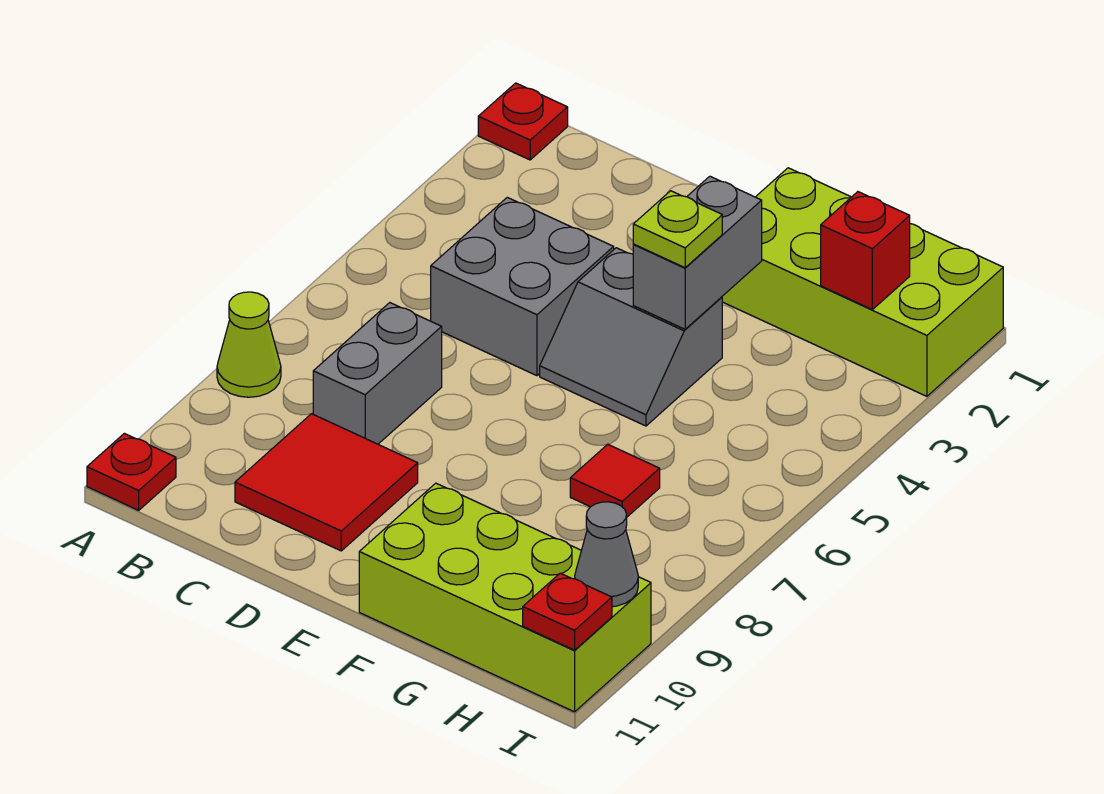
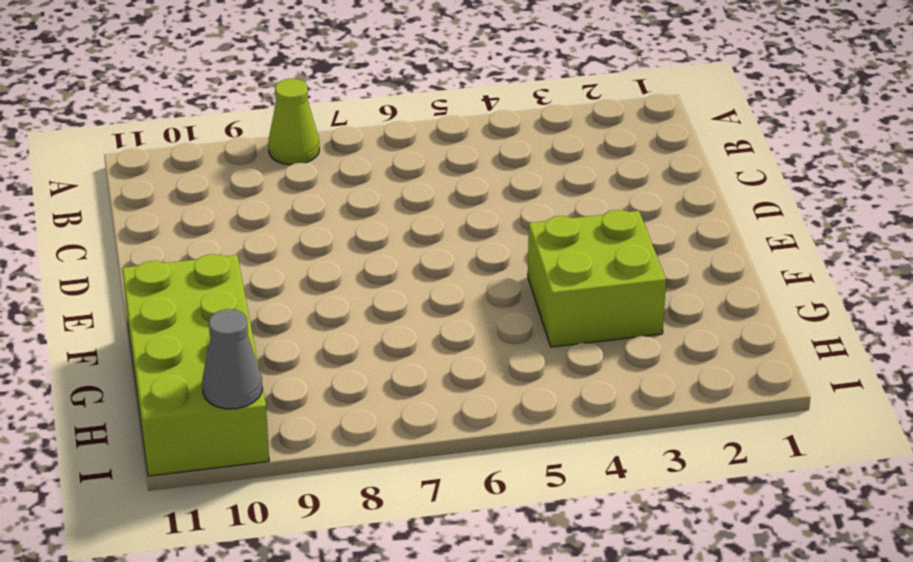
lime brick F3:G4 level 1 -> grey slope E4:F5 level 1 top 4
none -> red plate A1 level 1
none -> red plate A11 level 1
none -> grey brick C4:D5 level 1

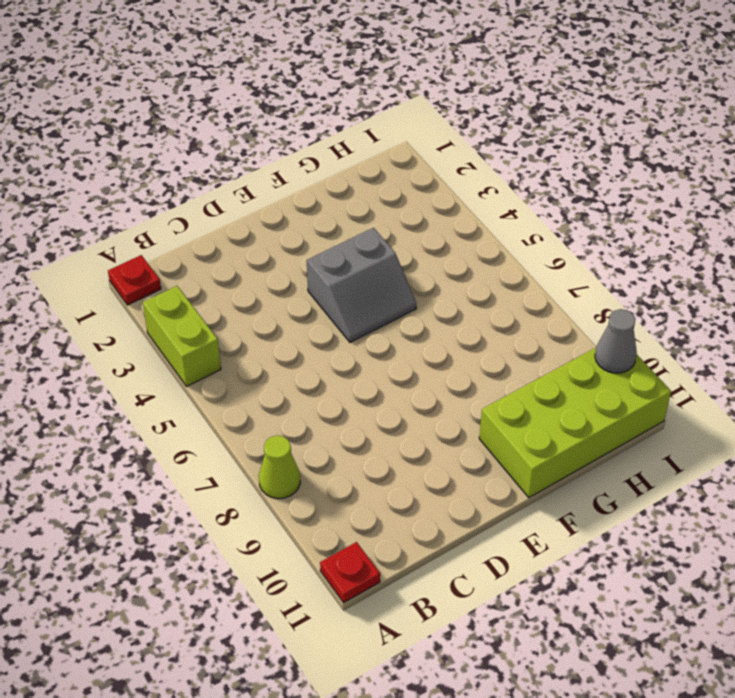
lime brick A3:A4 level 1 -> none
none -> grey brick C4:D5 level 1
none -> grey brick C7:C8 level 1
none -> red tile C9:D10 level 1

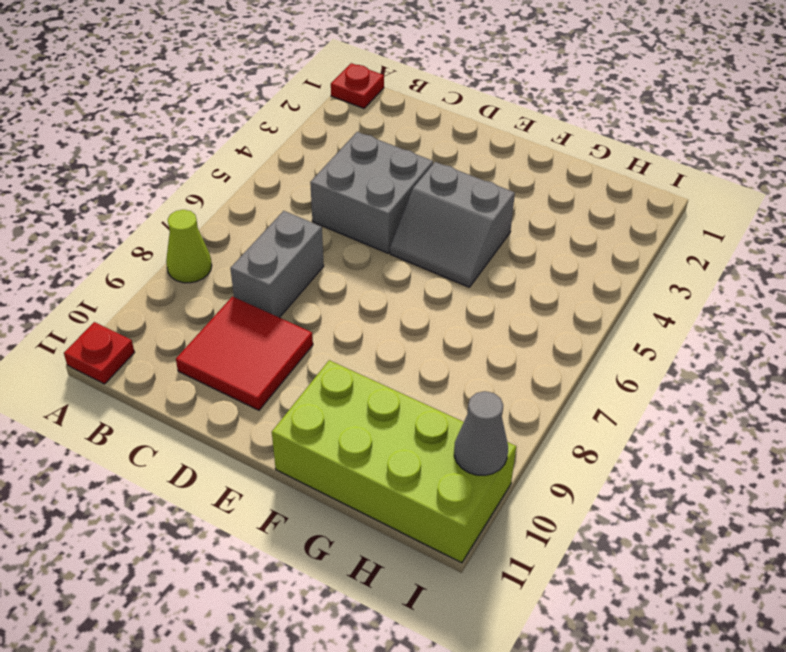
none -> lime brick F1:I2 level 1
none -> red tile G7 level 1
none -> grey brick F3:F4 level 2

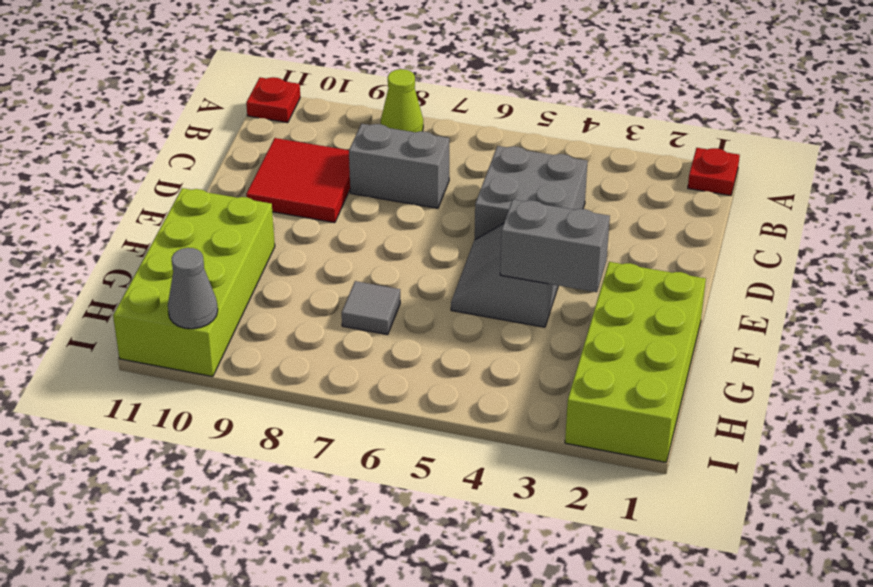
grey tile G7 level 1 -> red tile G7 level 1
none -> red brick H2 level 2
none -> red plate I11 level 2
none -> lime plate F4 level 3

